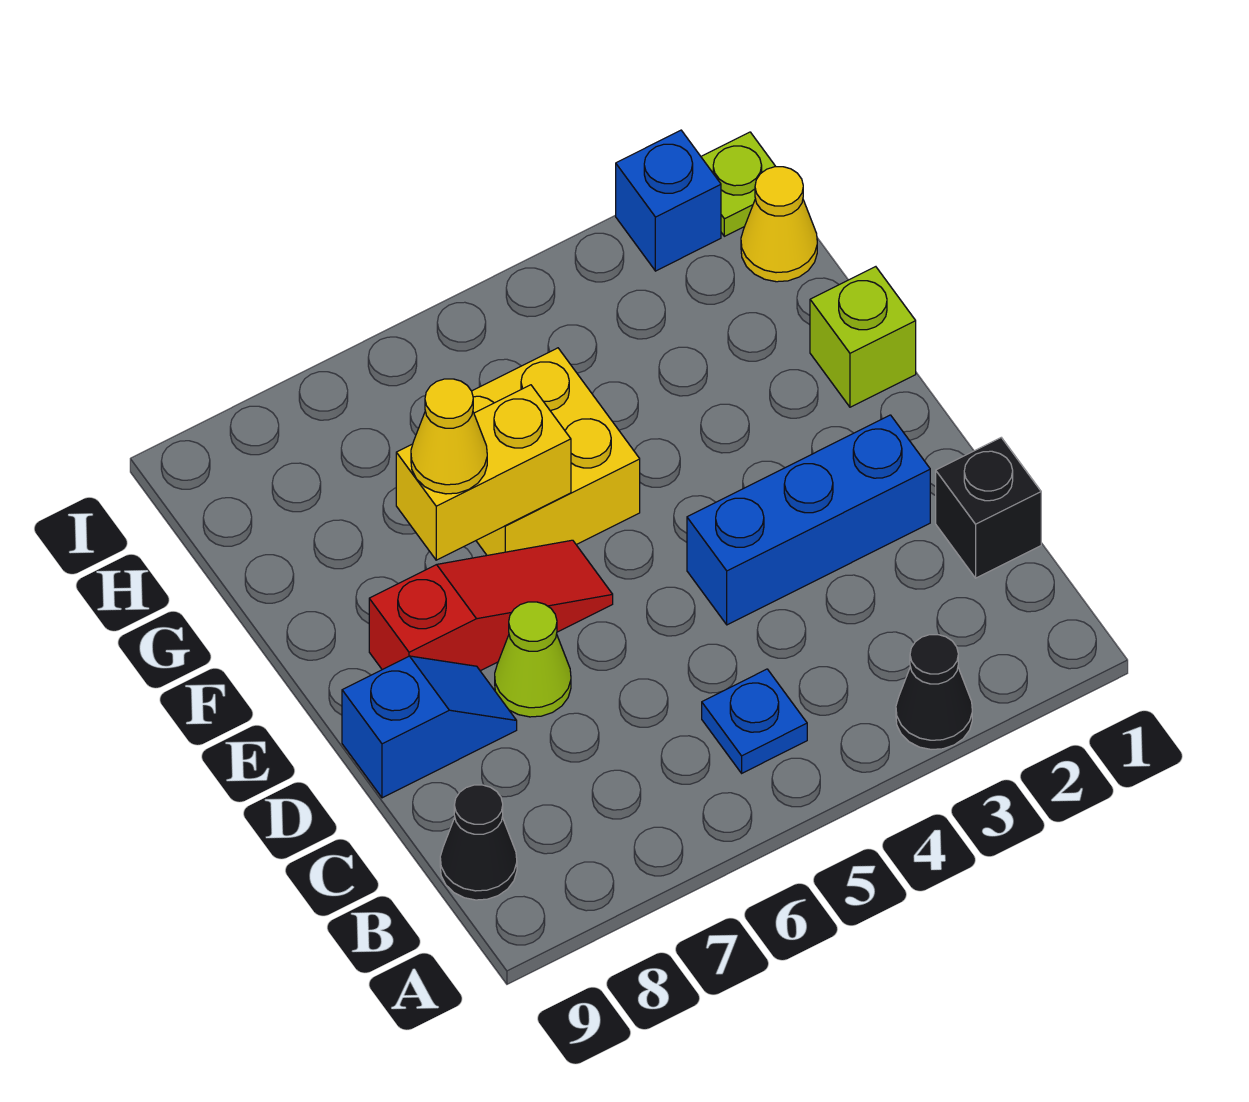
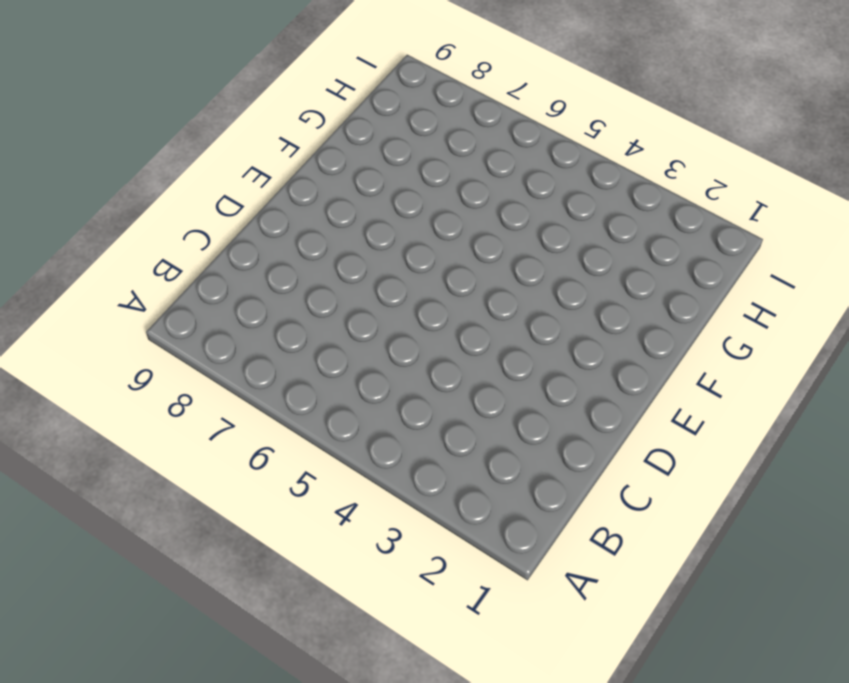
none -> black cone A3 level 1
none -> blue plate B5 level 1
none -> black cone B9 level 1

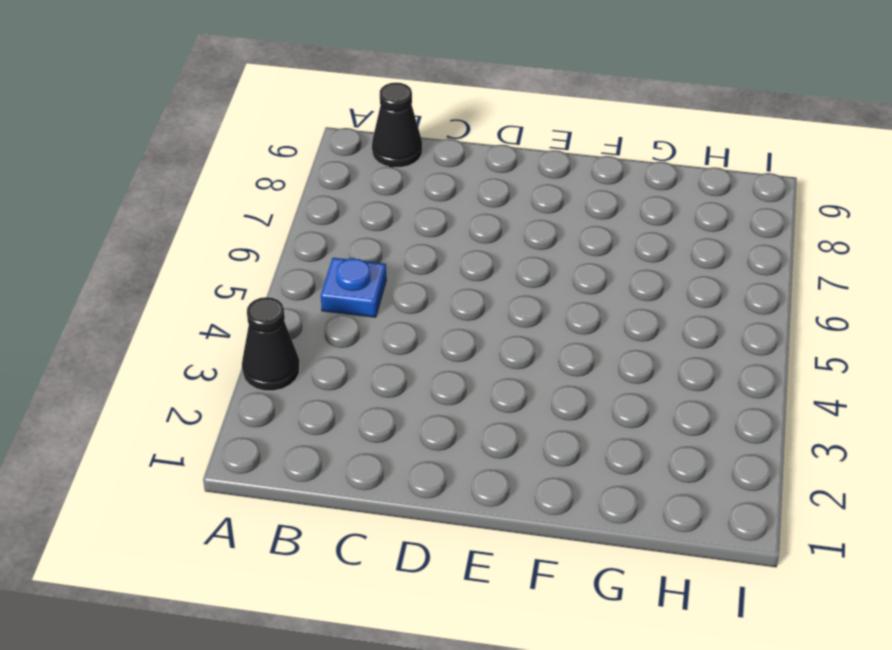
none -> black brick C1 level 1
none -> blue brick D2:D4 level 1
none -> lime cone D7 level 1

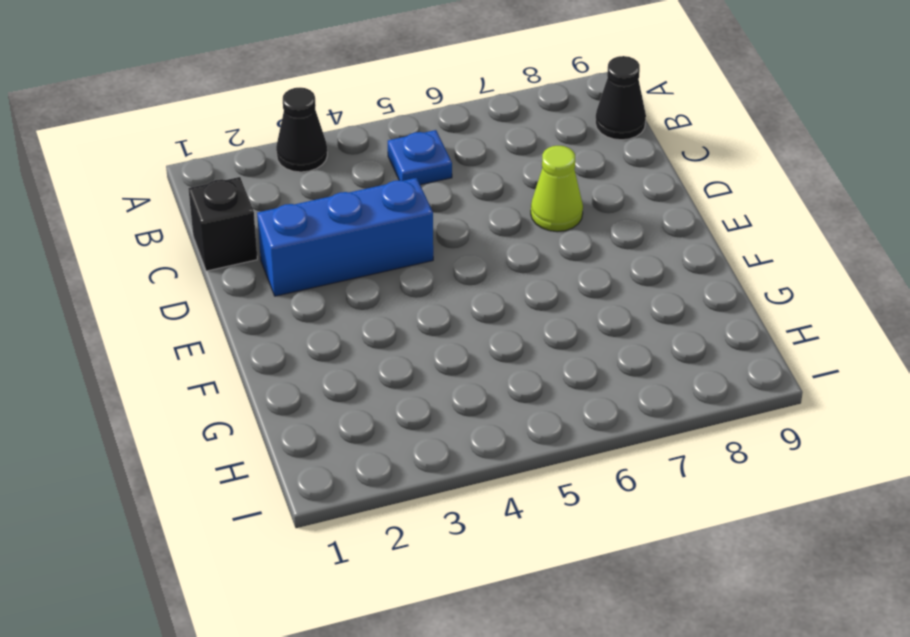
none -> blue slope D8:D9 level 1 top 9
none -> red slope E6:E8 level 1 top 8
none -> lime brick F1 level 1

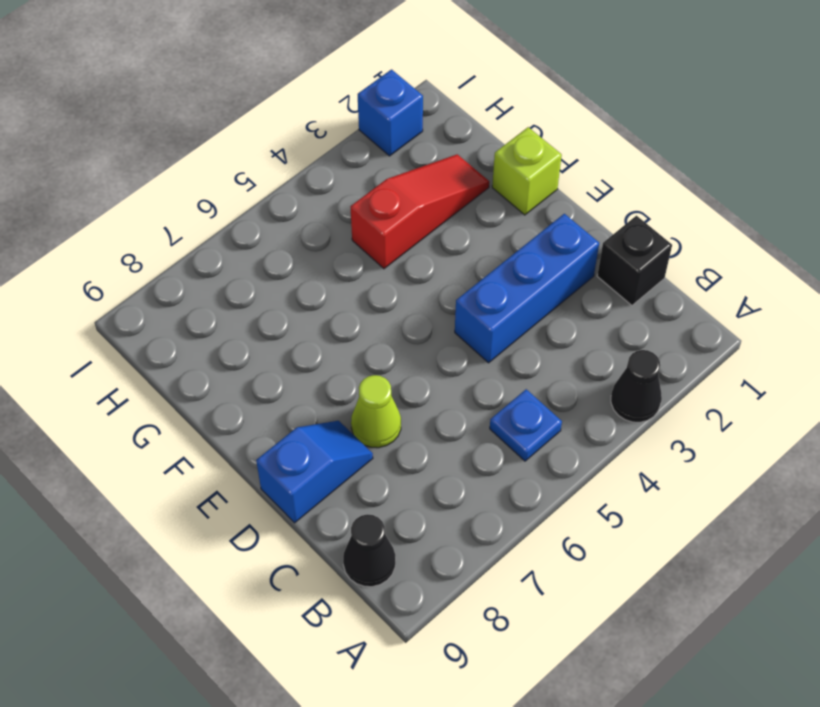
red slope G2:G4 level 1 top 4 -> red slope E6:E8 level 1 top 8
none -> yellow brick F5:G6 level 1
none -> yellow cone H1 level 1
none -> lime plate I1 level 1

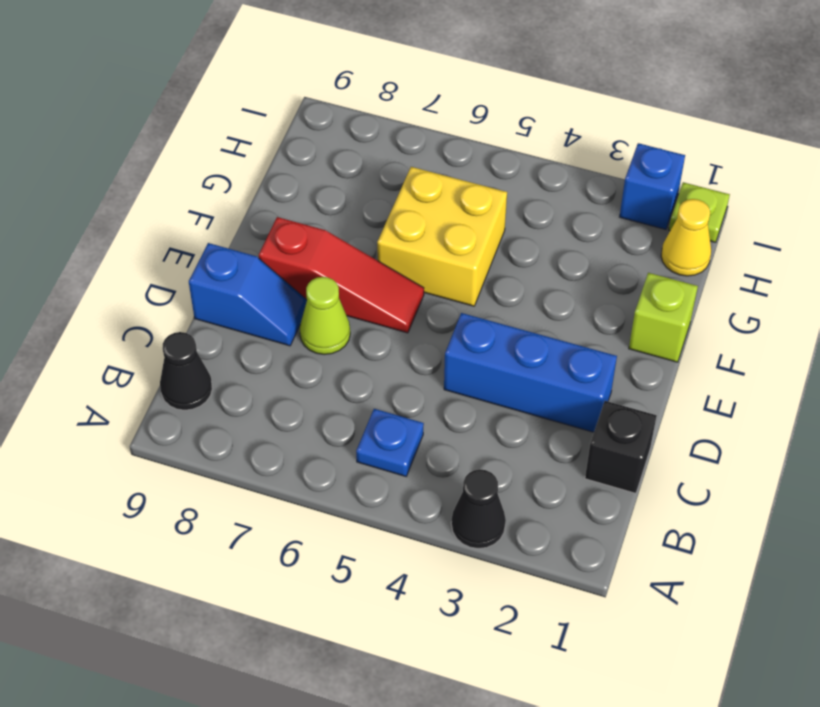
none -> yellow brick F6:F7 level 2
none -> yellow cone F7 level 3

